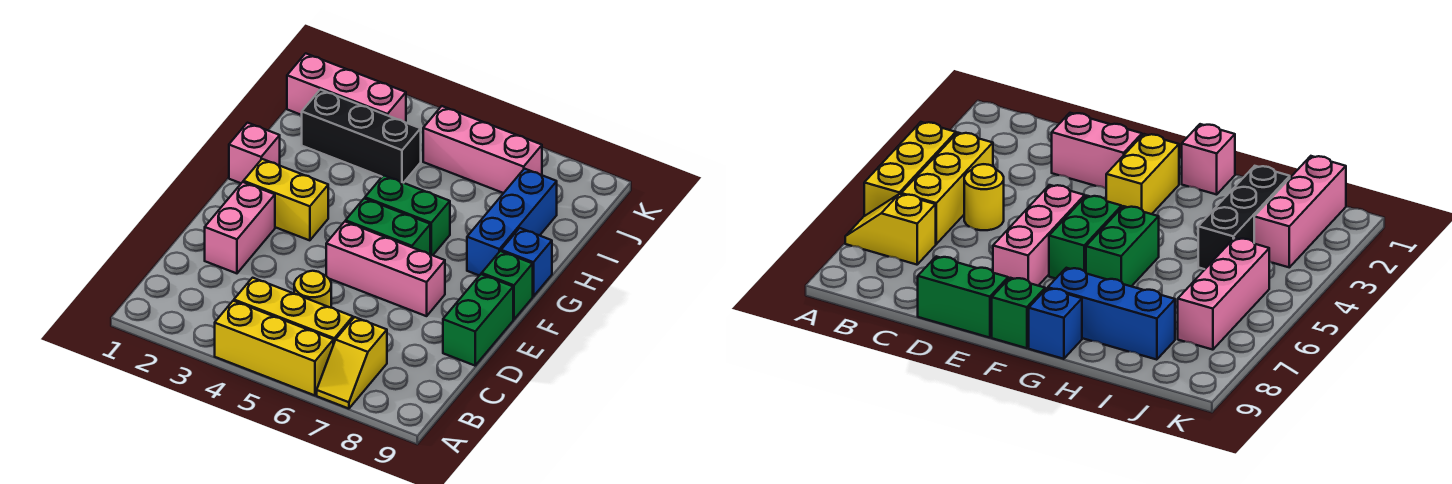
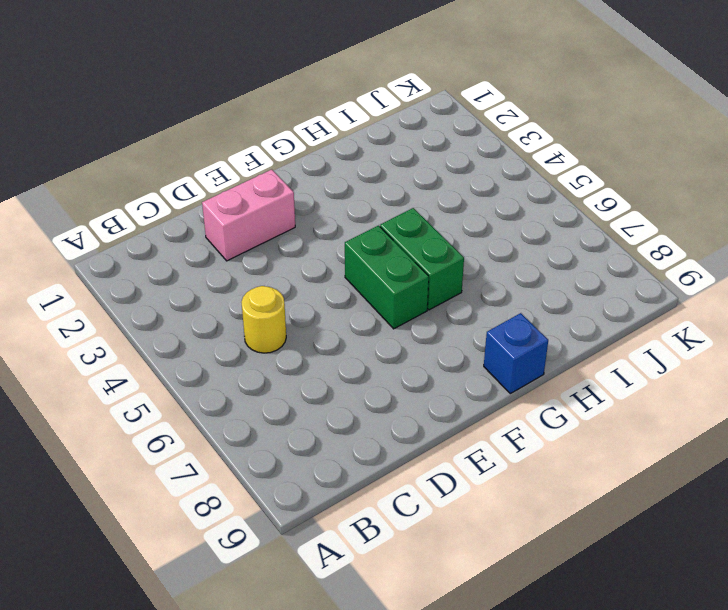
none -> yellow brick A4:A6 level 1
none -> yellow slope A7:B7 level 1 top B
none -> yellow brick B4:B6 level 1

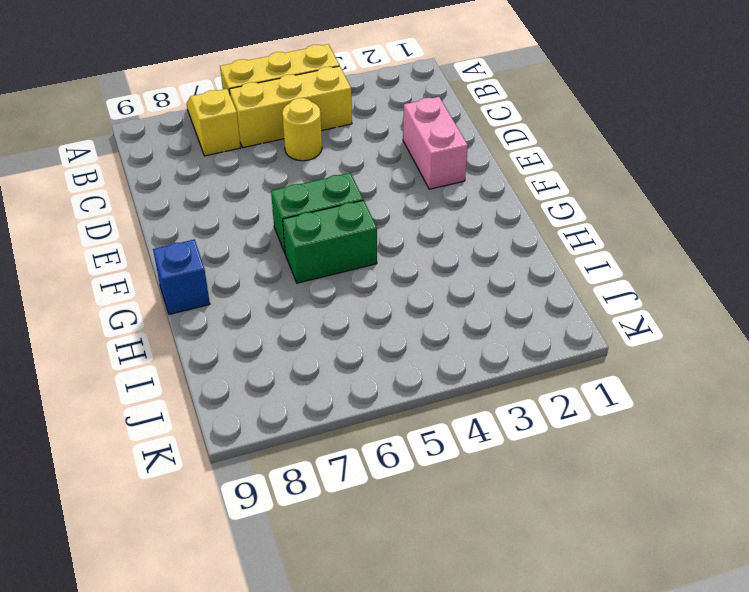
none -> green brick D9:E9 level 1
none -> pink brick E5:E7 level 1
none -> yellow brick F2:F3 level 1

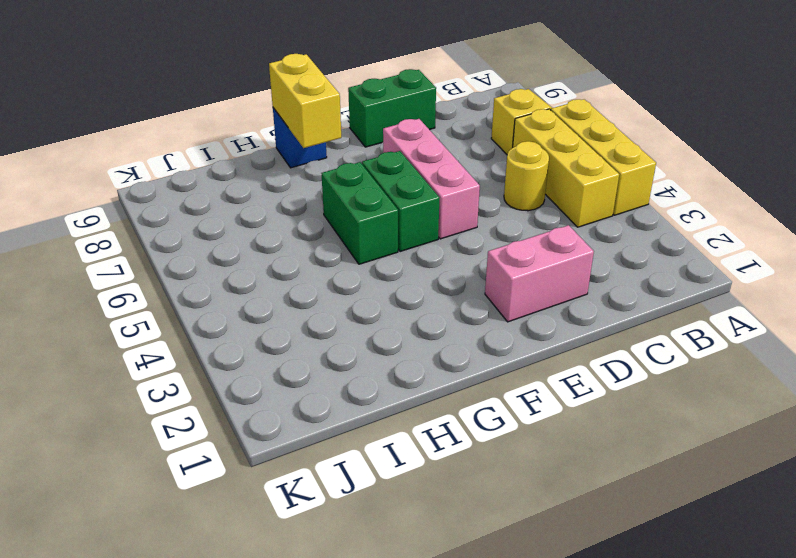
yellow brick G8:G9 level 2 -> yellow brick F2:F3 level 1
none -> green brick F9 level 1
none -> pink brick G1 level 1
none -> blue brick G8:I8 level 1

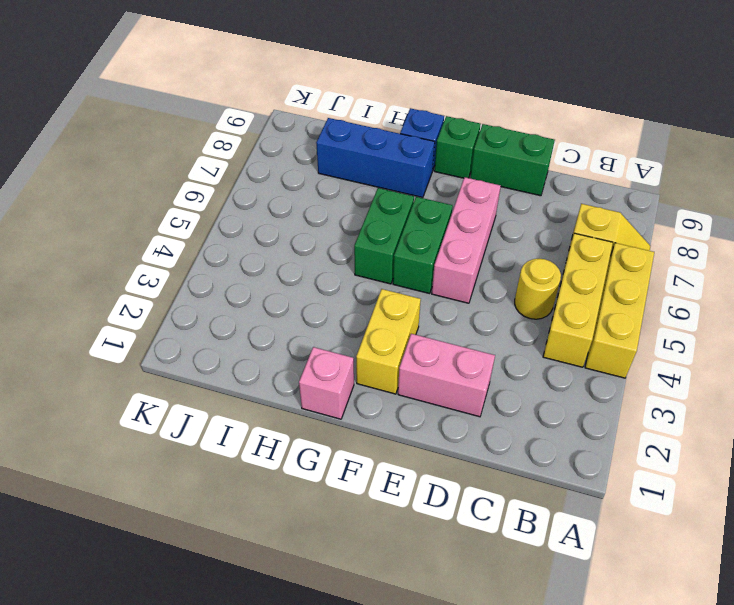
none -> black brick I2:I4 level 1
none -> pink brick J1:J3 level 1
none -> pink brick J5:J7 level 1

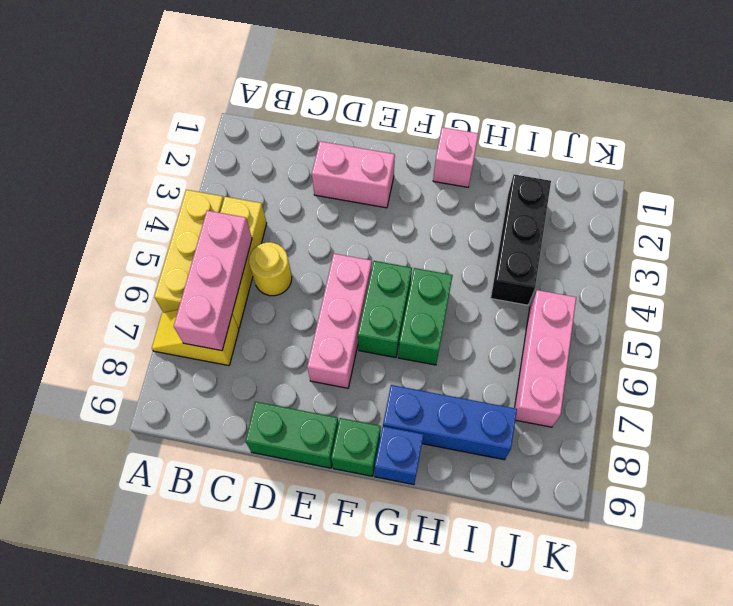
pink brick B5:B7 level 2 -> pink brick J1:J3 level 1
none -> yellow brick F2:F3 level 1

